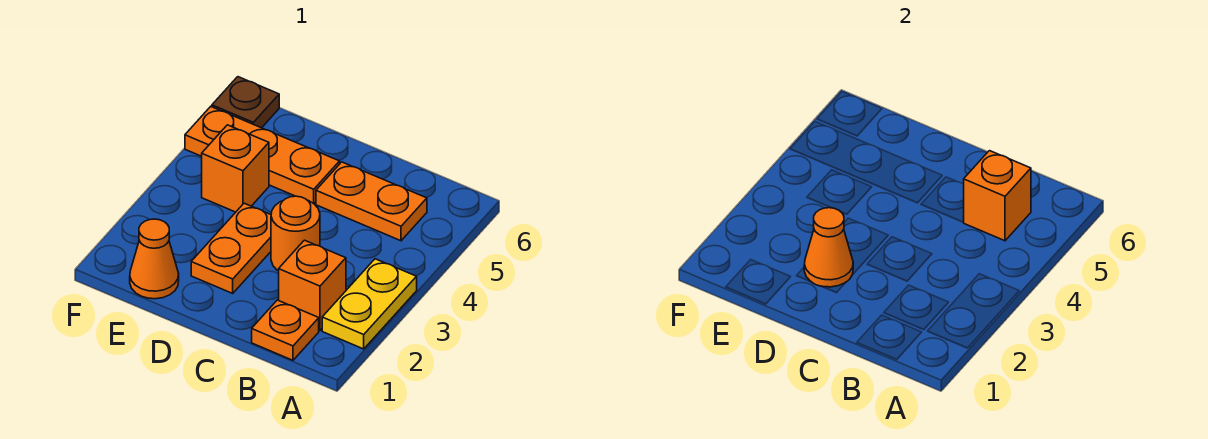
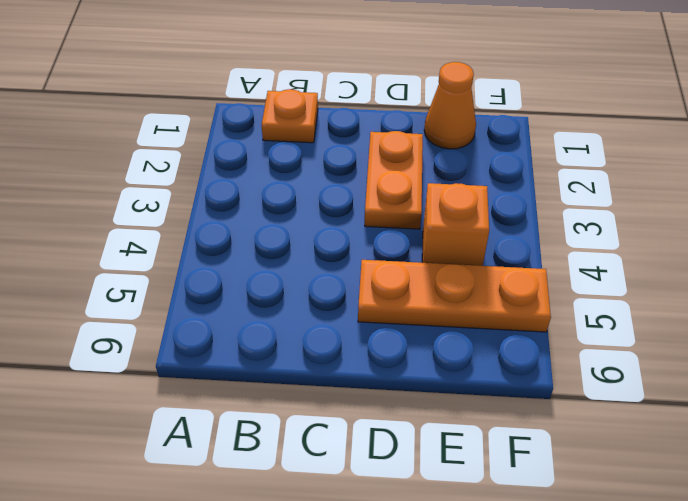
none -> yellow plate A2:A3 level 1
none -> orange brick B2 level 1
none -> orange plate B5:C5 level 1

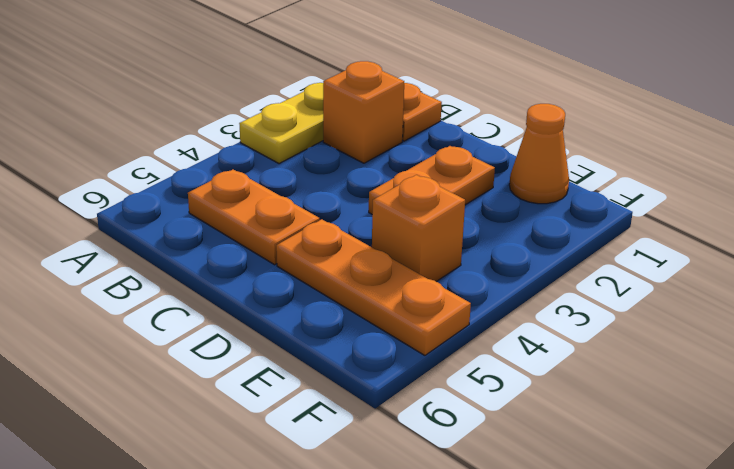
none -> orange round brick C3 level 1
none -> brown plate F6 level 1
none -> orange brick B5 level 2

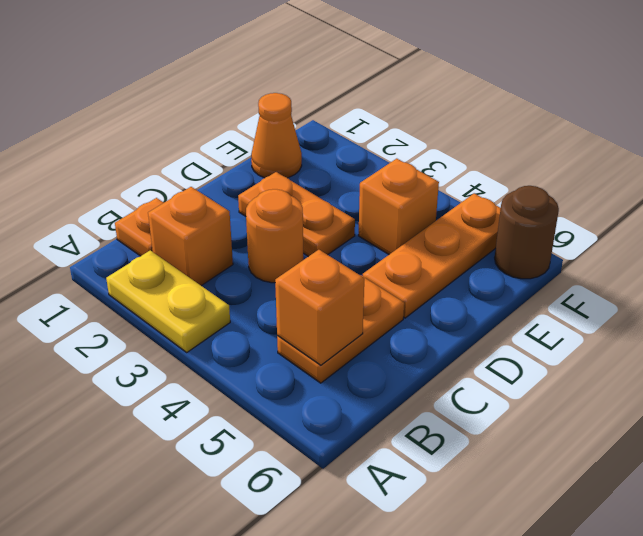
brown round brick F6 level 1 -> brown plate F6 level 1
none -> orange cone D2 level 2

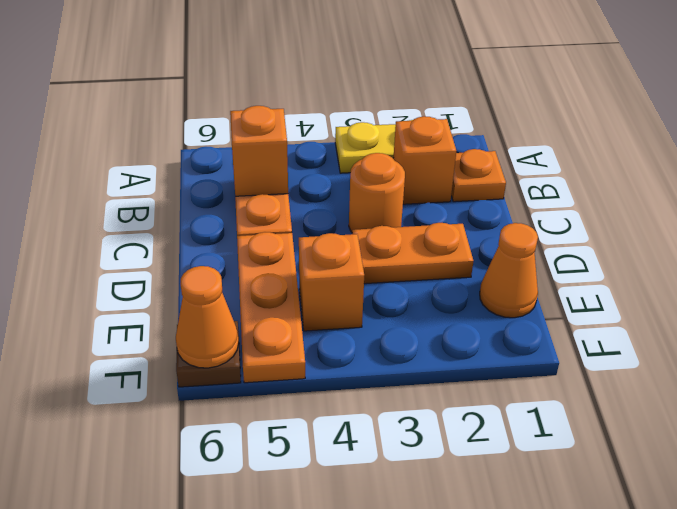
orange cone F6 level 2 -> orange cone D2 level 2

